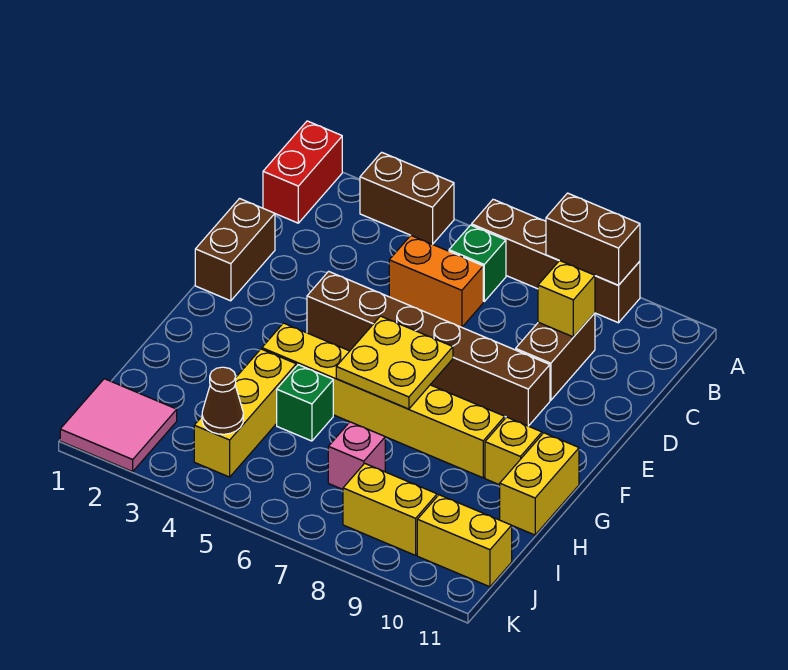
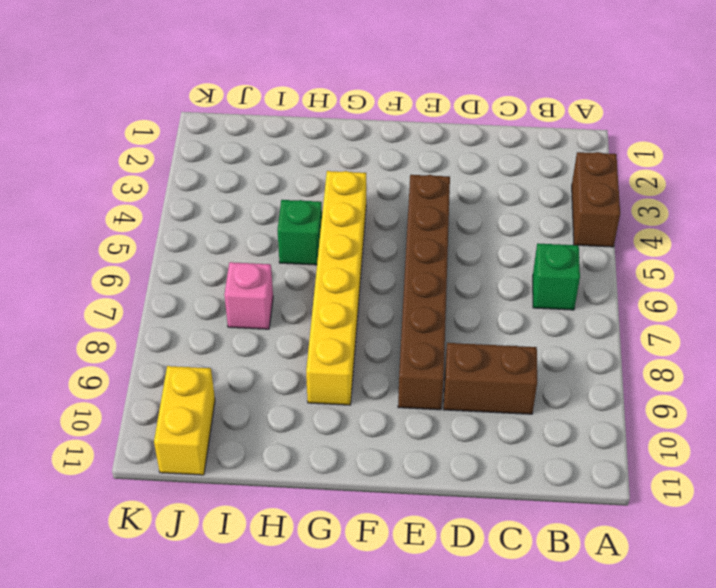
none -> red brick A1:B1 level 1
none -> brown brick A6:A9 level 1
none -> orange brick C5:C6 level 1

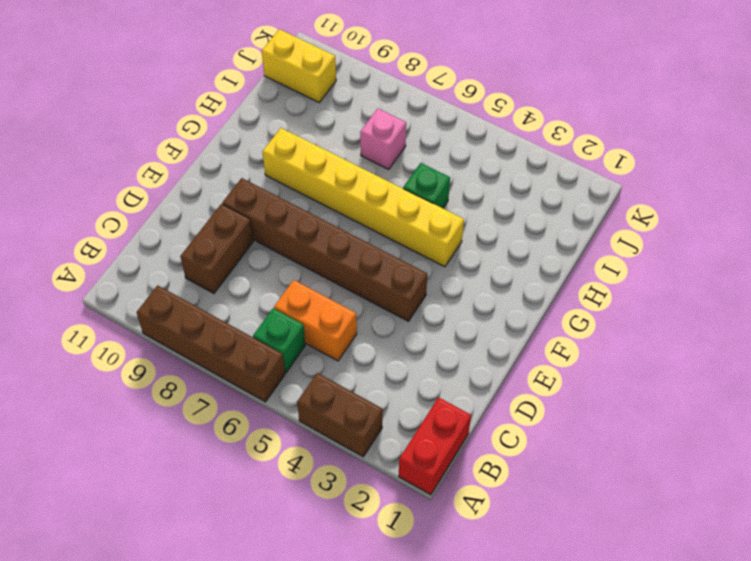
none -> brown brick D1:E1 level 1
none -> yellow brick G10 level 1
none -> yellow brick G11:H11 level 1

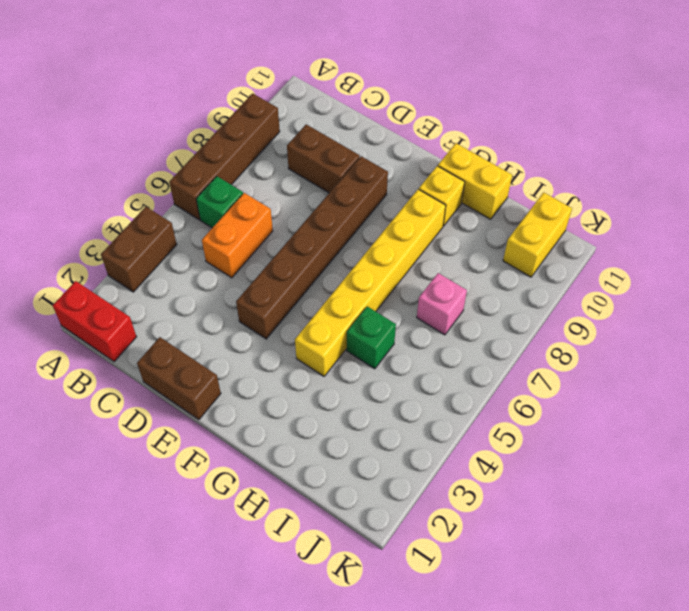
none -> yellow brick H4:J4 level 1
none -> pink tile J1:K2 level 1
none -> yellow brick J8:J9 level 1

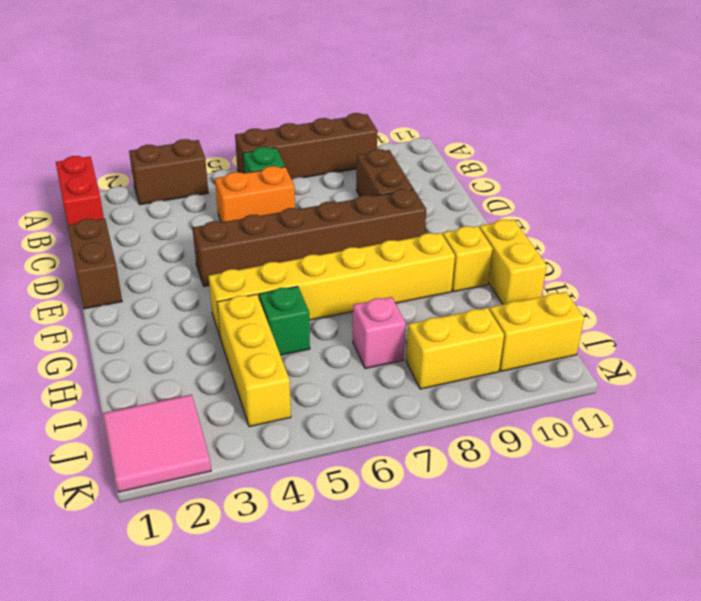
none -> brown brick A8:A9 level 2
none -> yellow brick C9 level 2
none -> yellow plate F6:G7 level 2

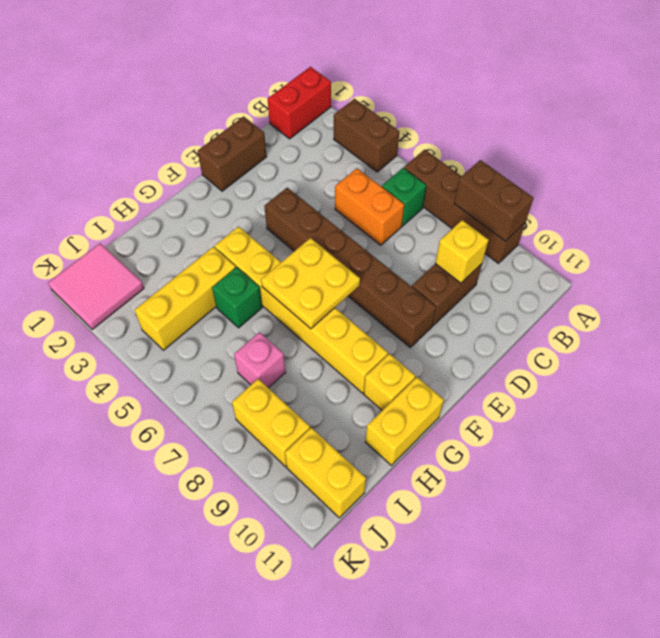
none -> brown cone J4 level 2

